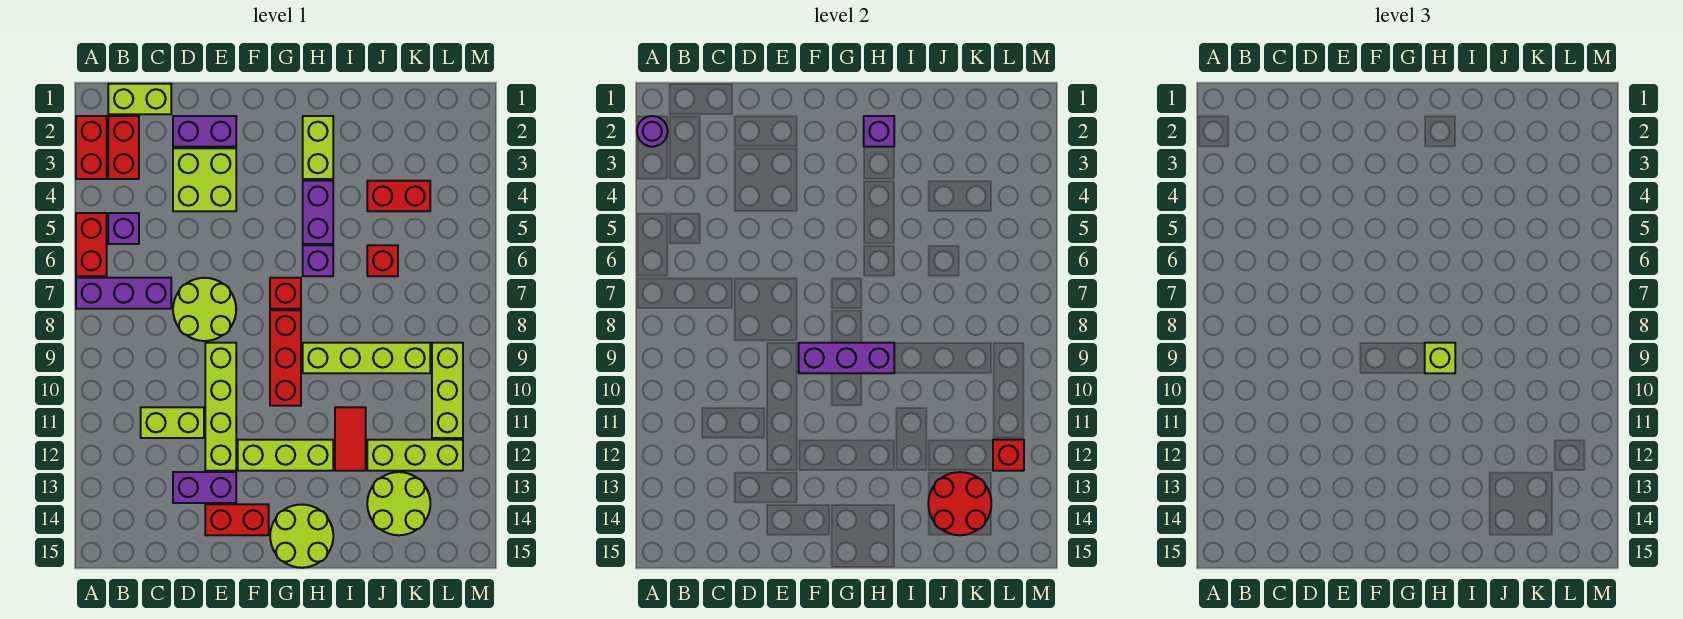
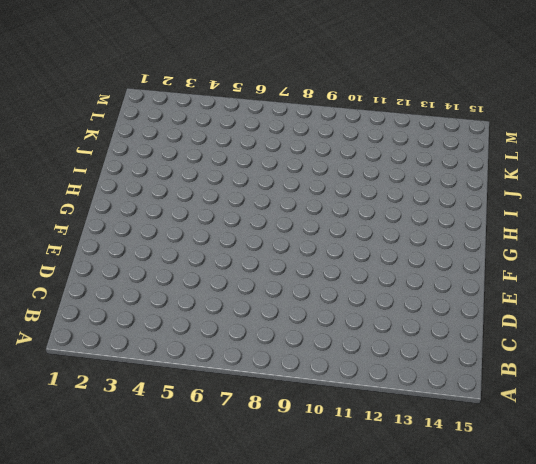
none -> red brick A2:A3 level 1
none -> red brick A5:A6 level 1
none -> purple brick A7:C7 level 1
none -> lime brick B1:C1 level 1

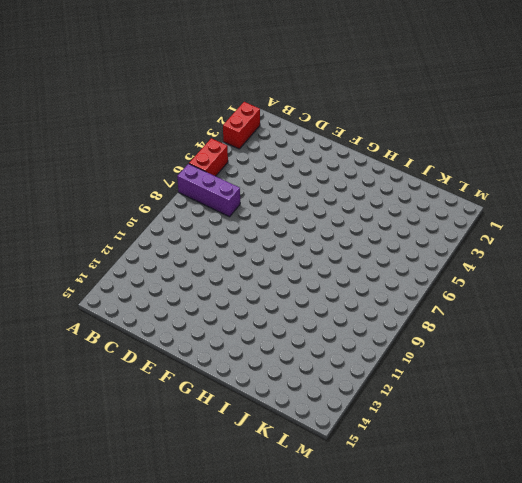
none -> lime brick B1:C1 level 1
none -> red brick B2:B3 level 1
none -> purple brick B5 level 1
none -> lime brick C11:D11 level 1

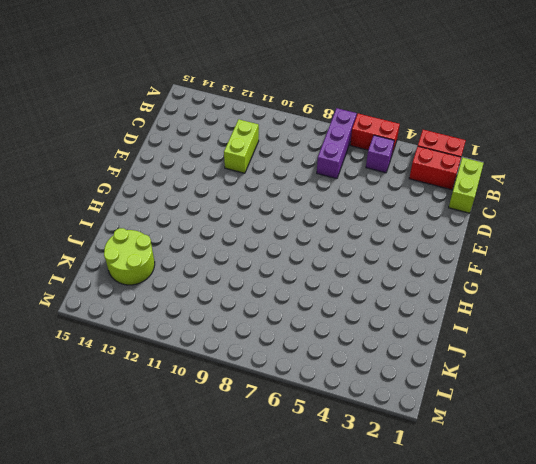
none -> purple brick D2:E2 level 1
none -> lime brick D3:E4 level 1
none -> lime round brick D7:E8 level 1
none -> purple brick D13:E13 level 1

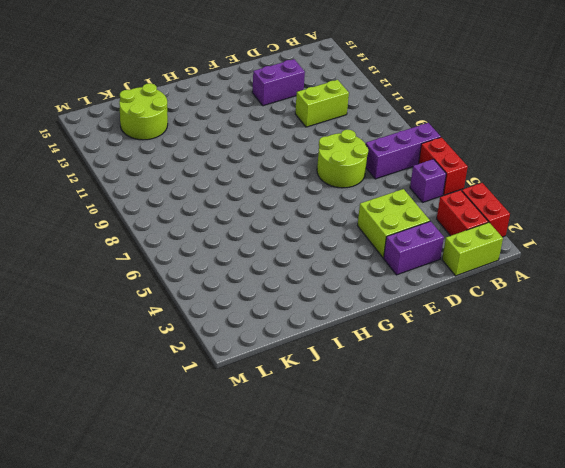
none -> lime brick E9:E12 level 1
none -> red brick E14:F14 level 1
none -> lime brick F12:H12 level 1
none -> red brick G7 level 1

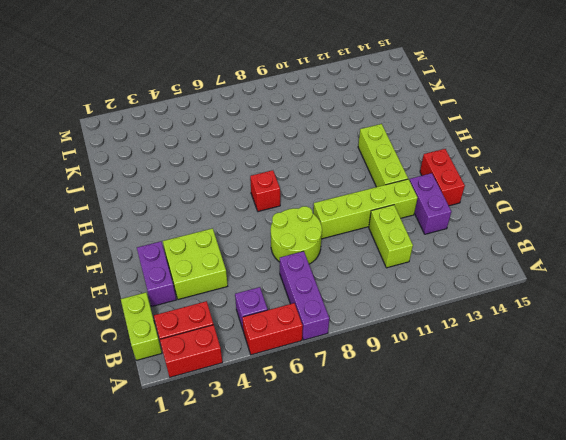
none -> red brick G8:G10 level 1
none -> lime round brick G14:H15 level 1
none -> lime brick H2:H3 level 1
none -> purple brick H4:H5 level 1

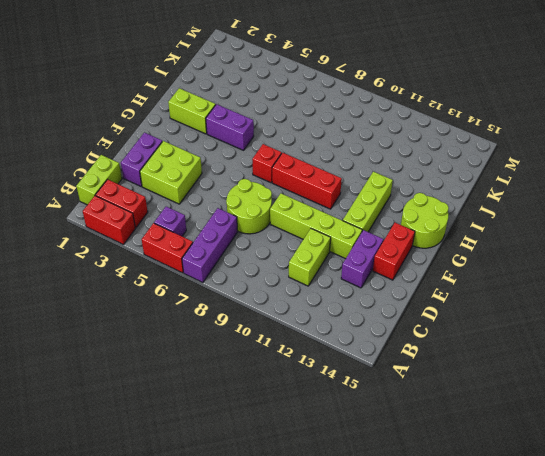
none -> purple brick H6 level 1
none -> lime brick H9:K9 level 1
none -> red tile I11:I12 level 1
none -> red brick J4:K4 level 1

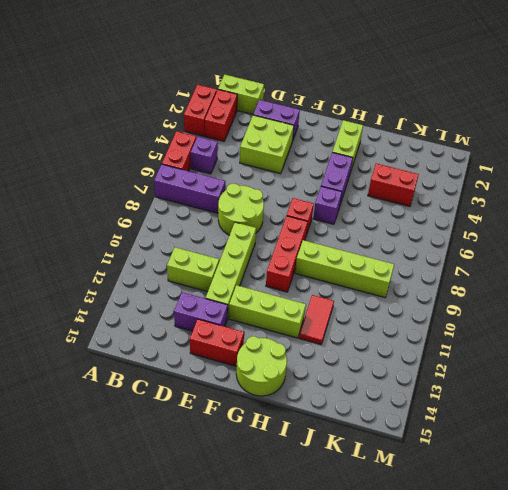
none -> red brick J6 level 1
none -> lime brick J12:L12 level 1
none -> lime round brick J13:K14 level 1
none -> lime brick L9:L11 level 1

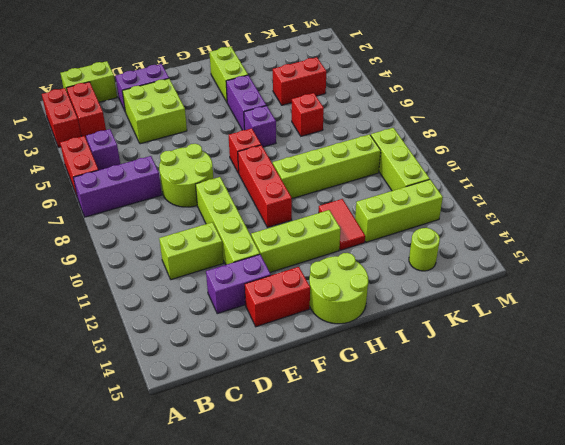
lime round brick K14 level 1 -> lime round brick J13:K14 level 1
none -> purple round brick A2 level 2
none -> purple brick F9:H9 level 2
none -> purple brick H2 level 2
none -> red round brick J13:K14 level 2

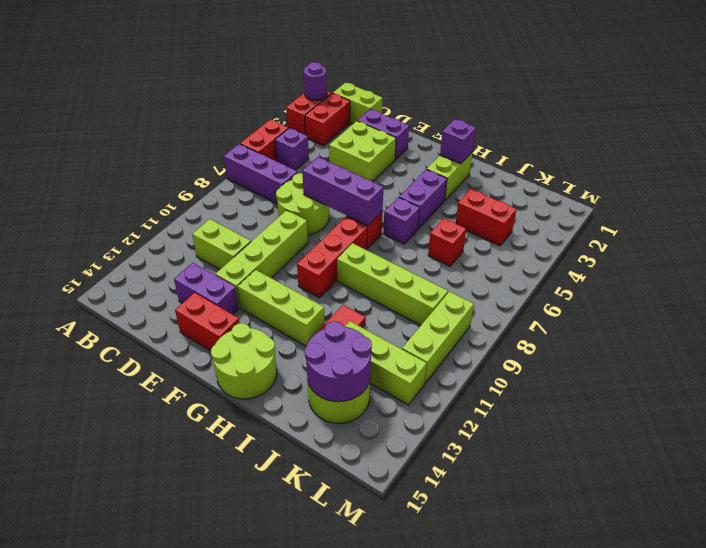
purple brick E7:G7 level 2 -> purple brick F9:H9 level 2
purple round brick J13:K14 level 2 -> red round brick J13:K14 level 2
none -> red brick L12 level 2
none -> lime brick H9 level 3

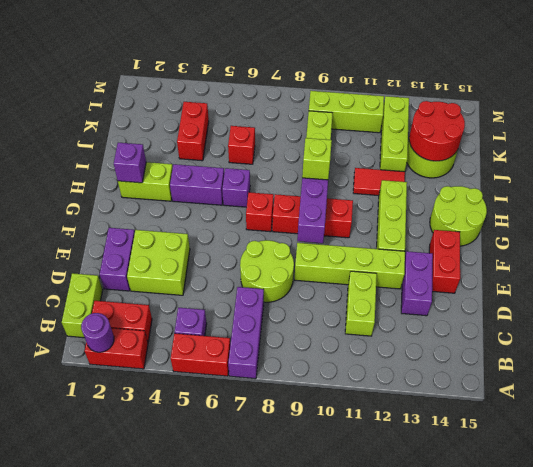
none -> red brick L12 level 2

